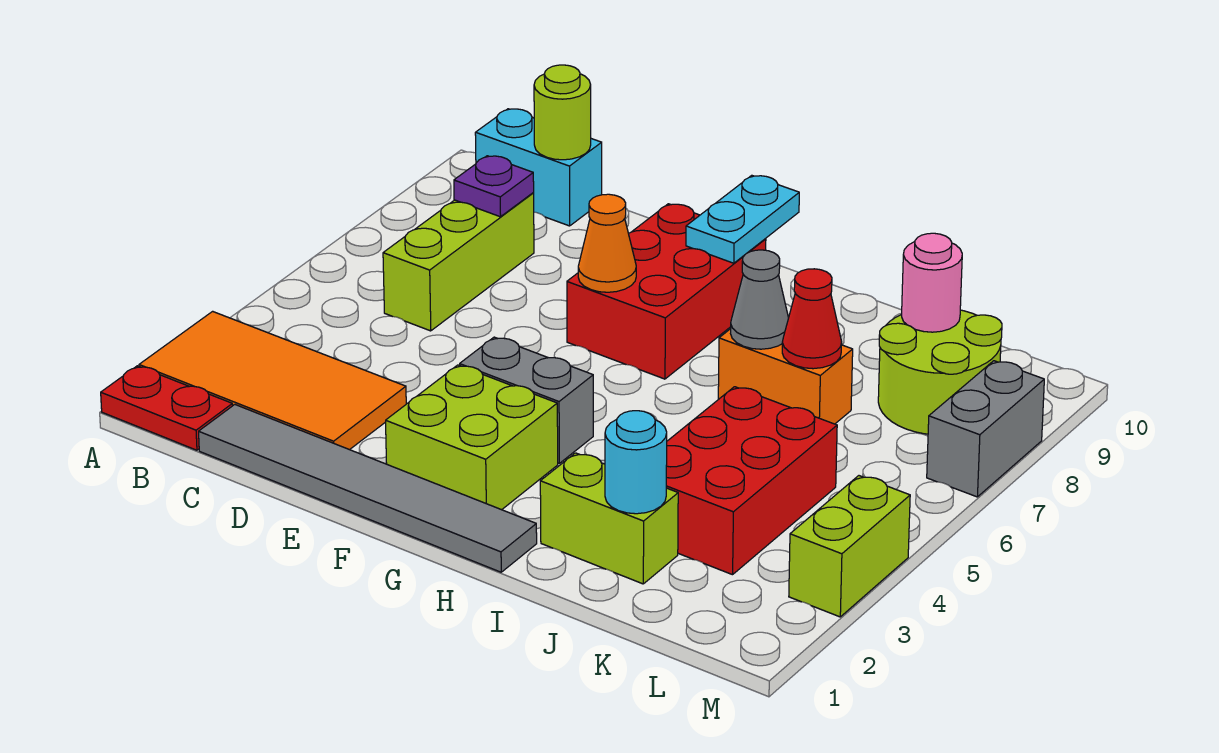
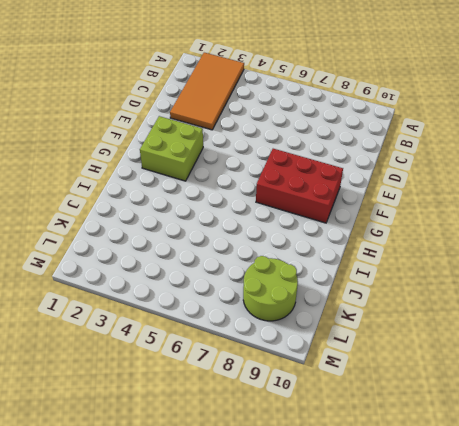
none -> red plate A1:B1 level 1
none -> cyan brick B10:C10 level 1
none -> grey tile C1:H1 level 1

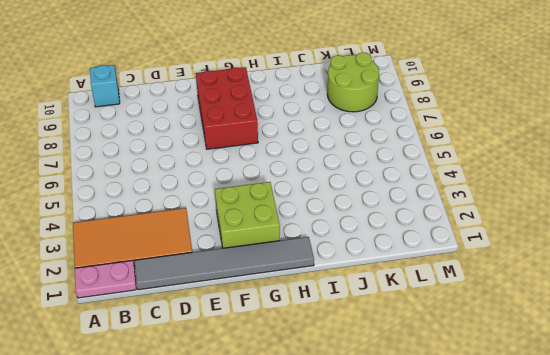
pink plate A1:B1 level 1 -> red plate A1:B1 level 1
cyan brick B10 level 1 -> cyan brick B10:C10 level 1
none -> lime brick C6:C8 level 1
none -> grey brick F4:G4 level 1
none -> lime brick I2:J2 level 1

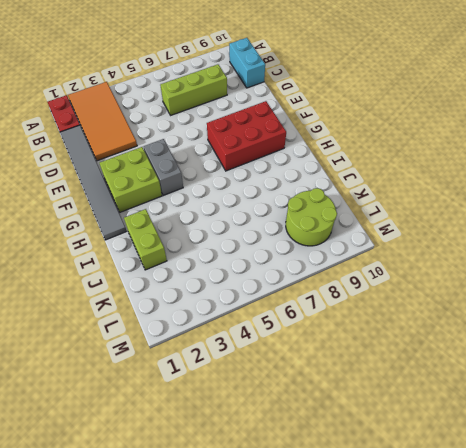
none -> orange brick I7:J7 level 1
none -> red brick J3:K5 level 1
none -> lime brick M3:M4 level 1

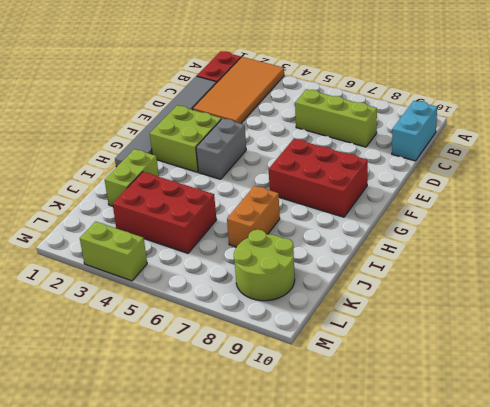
none -> grey brick M7:M8 level 1
none -> purple plate C8 level 2
none -> lime round brick C10 level 2

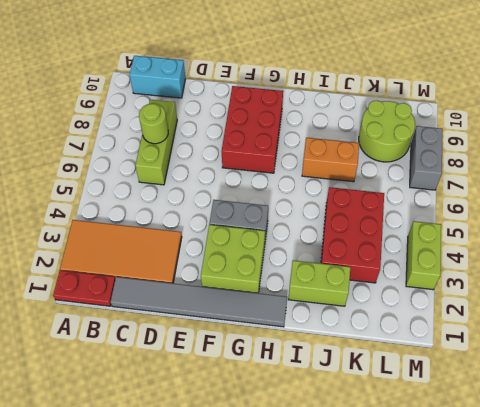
lime round brick C7 level 2 -> lime round brick C10 level 2
none -> purple plate C8 level 2
none -> orange cone F7 level 2
none -> cyan plate G9:G10 level 2

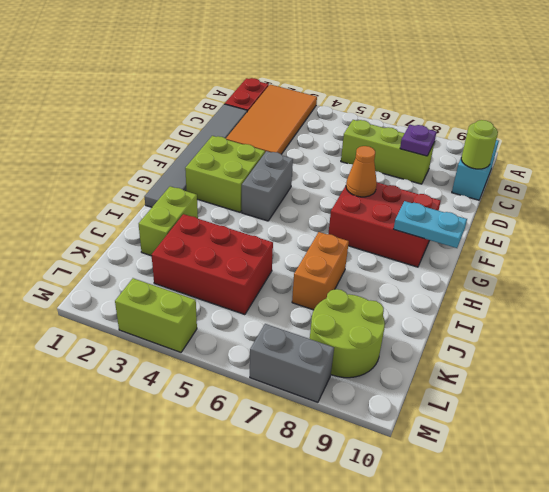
none -> grey cone I7 level 2
none -> cyan round brick J2 level 2
none -> red cone J7 level 2

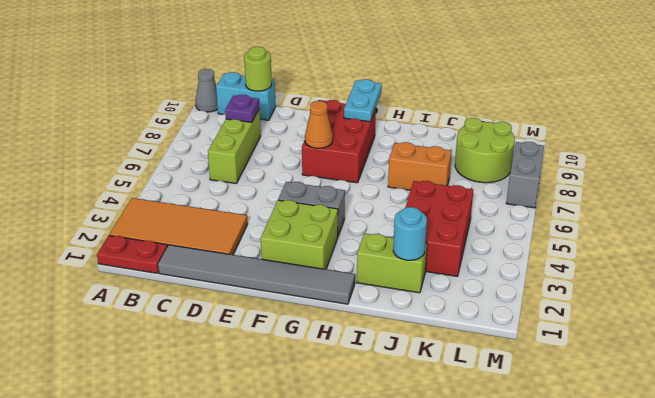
grey cone A10 level 1 -> grey cone I7 level 2
none -> lime brick M3:M4 level 1
none -> red cone J7 level 2
none -> pink round brick K9 level 2

